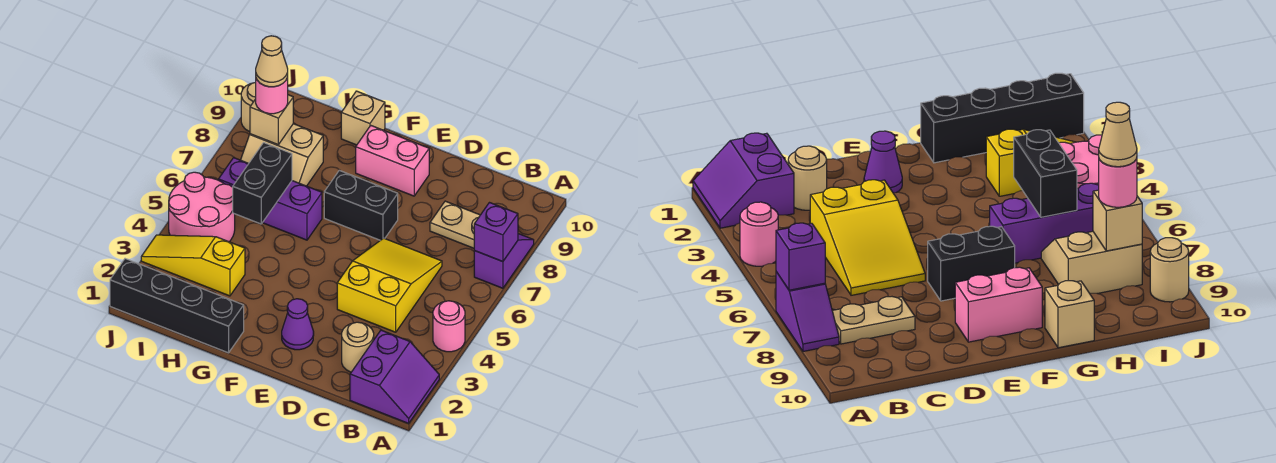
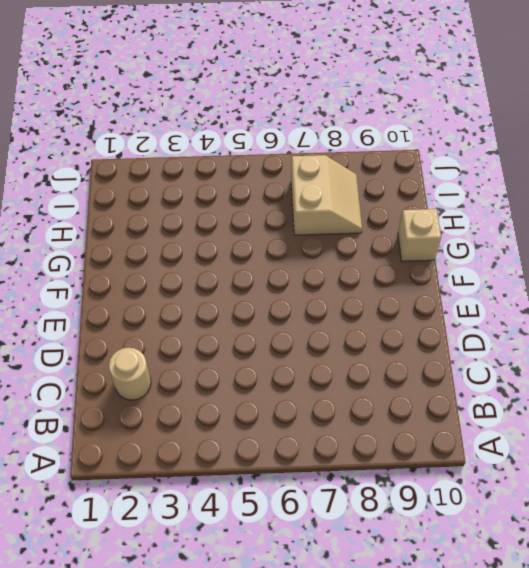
tan slope H7:I8 level 1 top 7 -> tan slope H7:I8 level 1 top 8
none -> purple slope A1:B2 level 1 top B
none -> pink round brick A4 level 1
none -> purple slope A7:A8 level 1 top 7

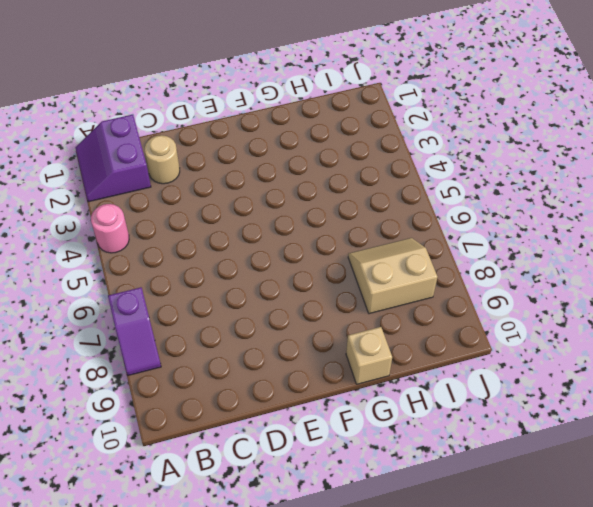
none -> tan plate B8:C8 level 1
none -> yellow slope C4:D6 level 1 top 4
none -> purple cone E2 level 1

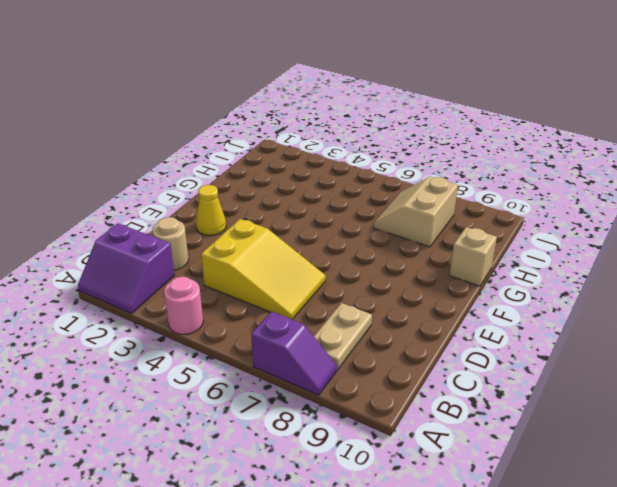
yellow cone E2 level 1 -> purple cone E2 level 1
none -> black brick E7:F7 level 1
none -> pink brick E9:F9 level 1
none -> black brick G1:J1 level 1

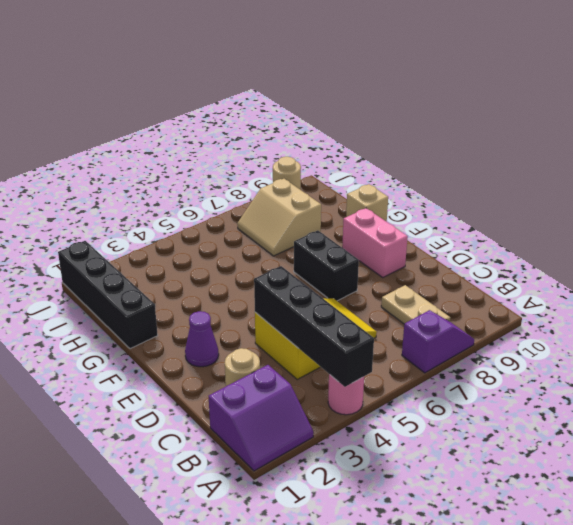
black brick A4:D4 level 2 -> none
none -> purple brick G6:I6 level 1
none -> yellow slope H3:J3 level 1 top H
none -> pink round brick I4:J5 level 1

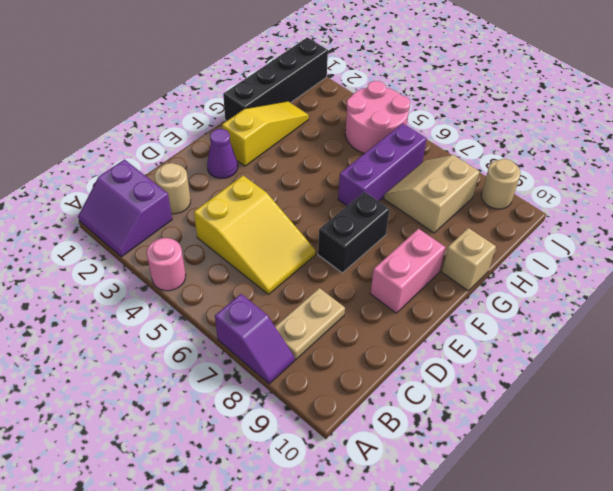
yellow slope F2:H2 level 1 top F -> yellow slope H3:J3 level 1 top H
none -> purple brick A7 level 2
none -> black brick H5:H6 level 2
none -> tan brick I8 level 2

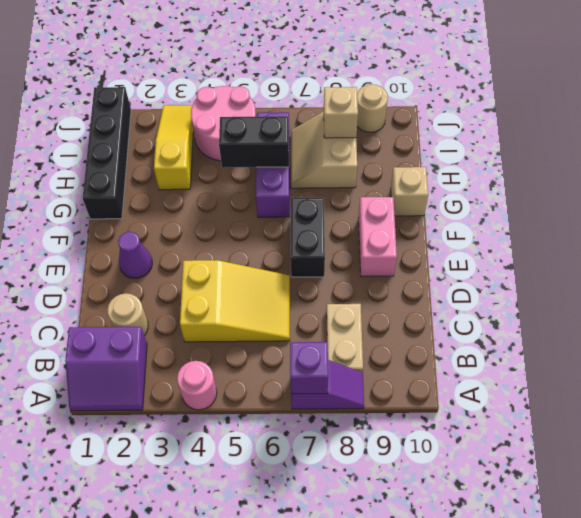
none -> pink round brick I8 level 3
none -> tan cone I8 level 4

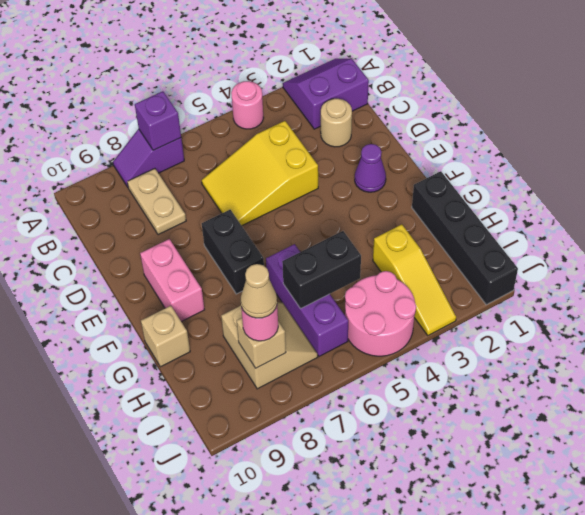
none -> tan round brick J9 level 1

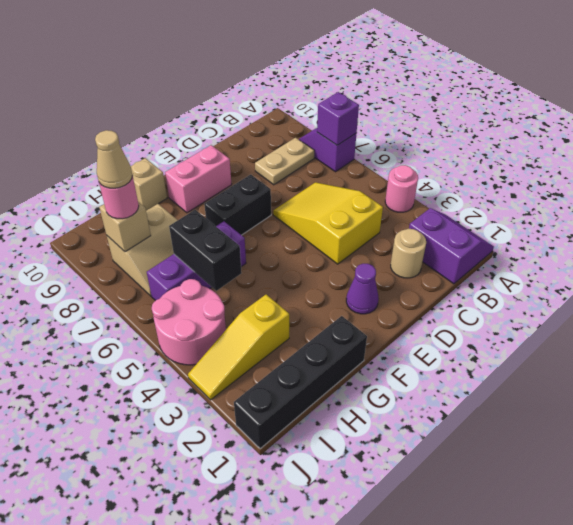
none -> tan round brick J9 level 1

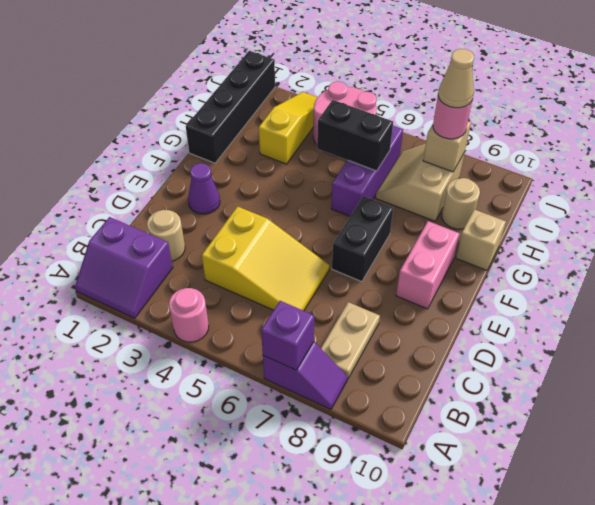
tan round brick H9 level 1 -> tan round brick J9 level 1

